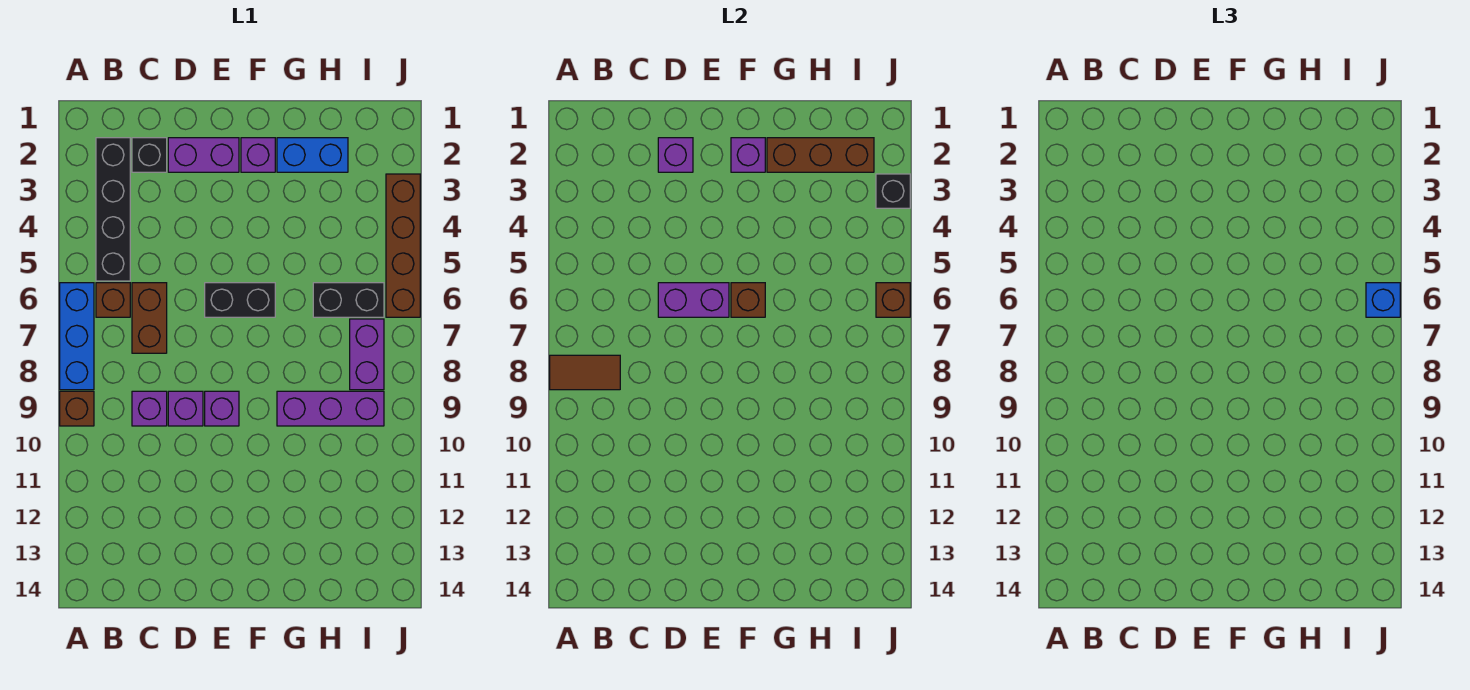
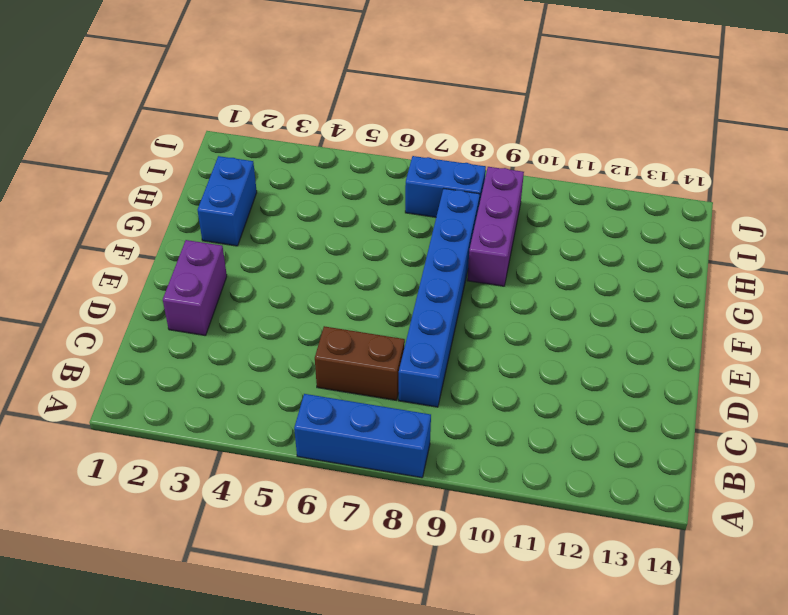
blue brick C8:H8 level 1 -> none
blue brick I7:I8 level 1 -> purple brick I7:I8 level 1
none -> brown brick A9 level 1
none -> black brick B2:B5 level 1
none -> brown brick B6 level 1

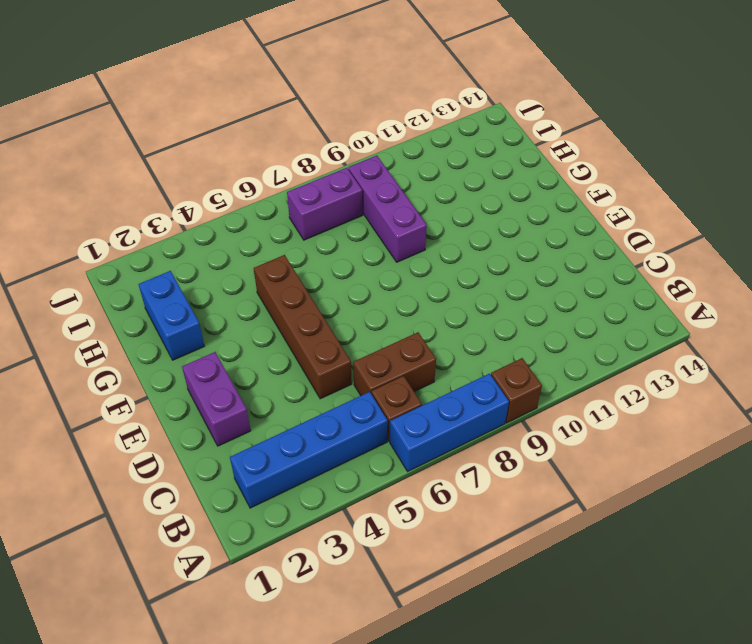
blue brick B2:B5 level 1 -> black brick B2:B5 level 1
brown brick D5:G5 level 1 -> brown brick J3:J6 level 1
none -> black brick C2 level 1
none -> purple brick C9 level 1
none -> purple brick D9 level 1

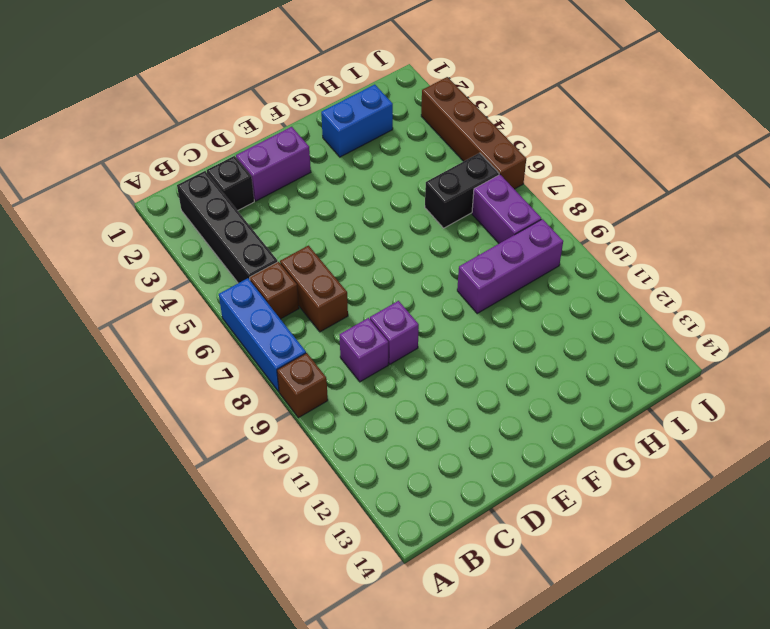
none -> black brick E6:F6 level 1
none -> purple brick E9 level 1
none -> purple brick F2 level 1

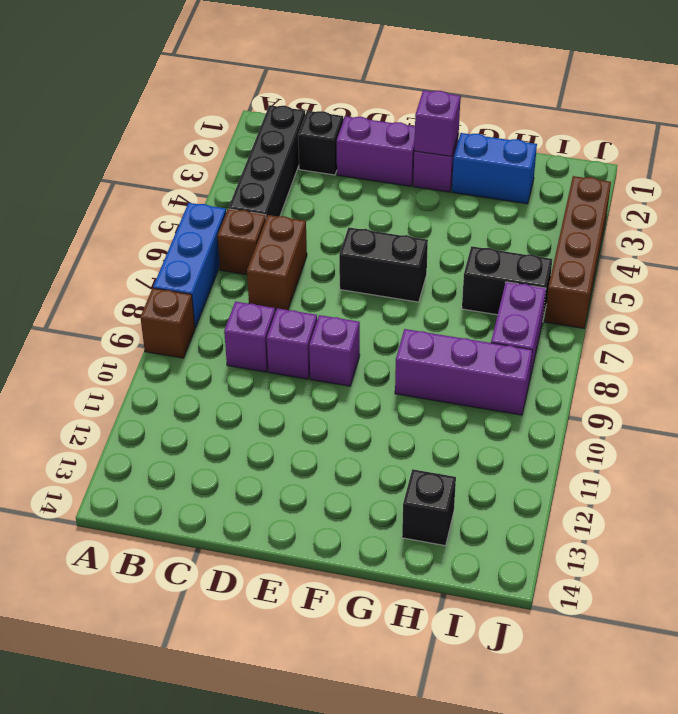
black brick H13 level 1 -> black brick J3 level 2
none -> brown tile A8:B8 level 2
none -> purple brick D2 level 2
none -> purple brick D6:E6 level 2

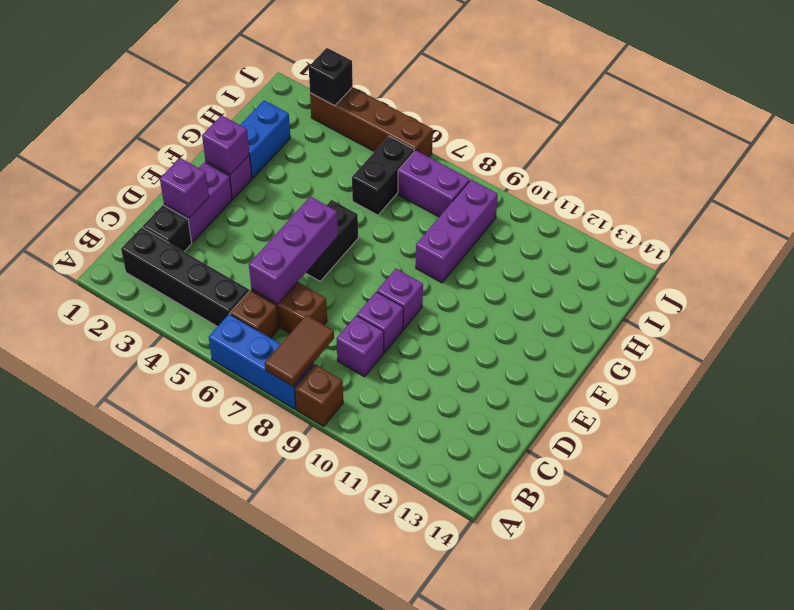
purple brick C6:E6 level 2 -> purple brick D6:E6 level 2
none -> brown brick F6 level 2
none -> brown brick G2:I2 level 2
none -> brown brick J6 level 2

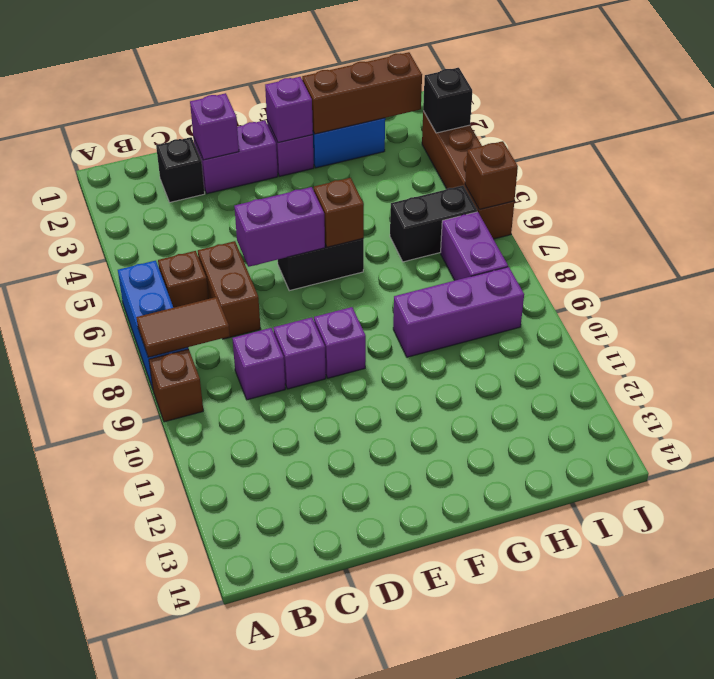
none -> black brick B2:B5 level 1
none -> blue brick J6 level 3

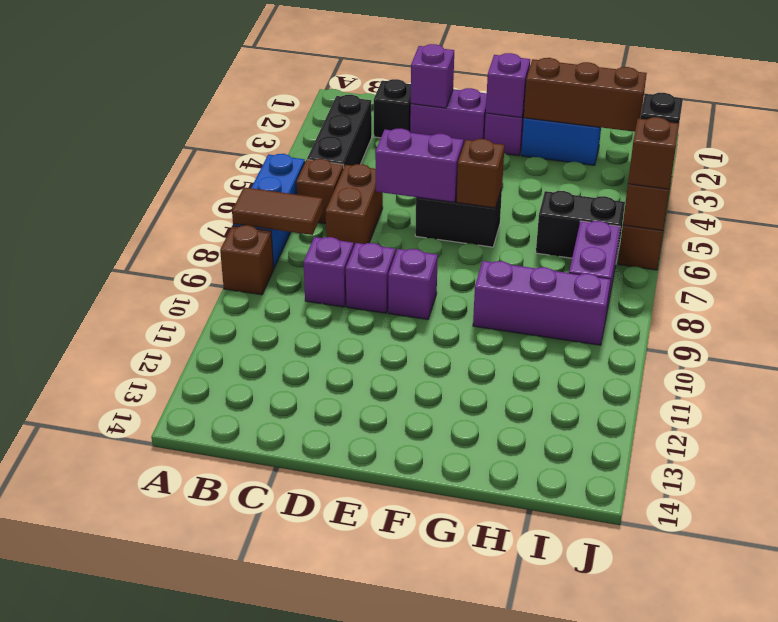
black brick B3:B5 level 1 -> black brick B2:B5 level 1
brown brick J6 level 3 -> blue brick J6 level 3

